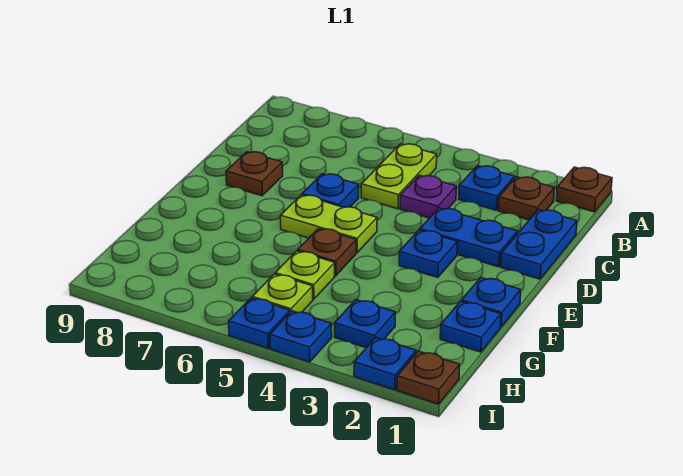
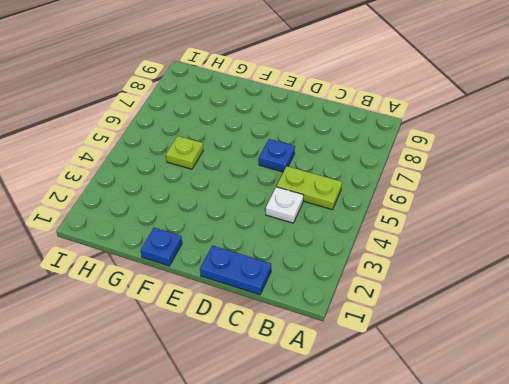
white plate C4 level 1 -> purple plate C4 level 1
none -> brown plate A1 level 1
none -> brown plate B2 level 1
none -> blue plate B3 level 1

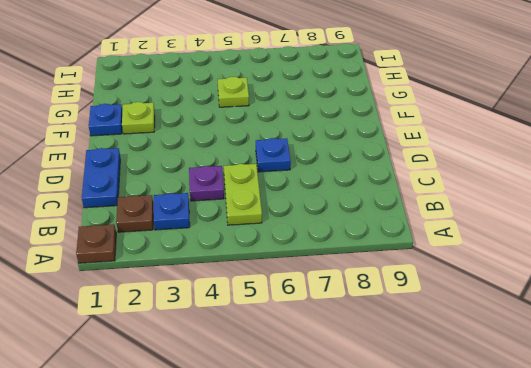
lime plate F2 level 1 -> lime plate H5 level 1
none -> blue plate D2:D3 level 1
none -> brown plate D8 level 1
none -> blue plate E3 level 1

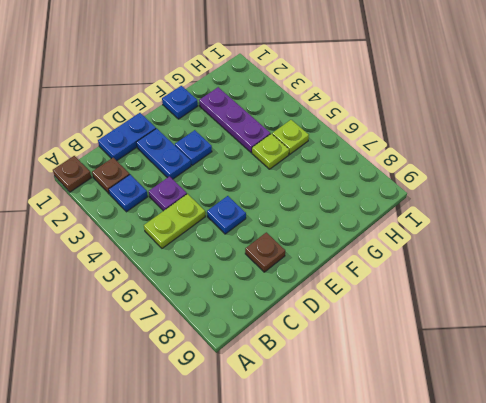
purple plate G2:G4 level 1 -> none
none -> lime plate E5:E6 level 1
none -> brown plate F5 level 1
none -> blue plate G1 level 1

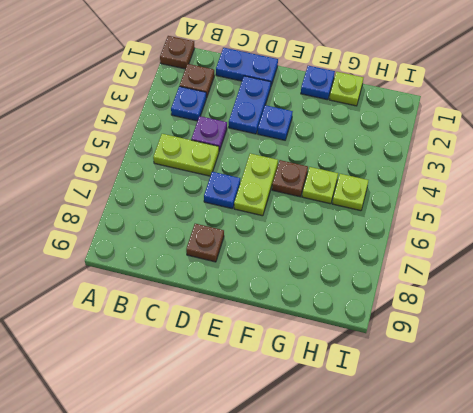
lime plate G1 level 1 -> blue plate G1 level 1
none -> blue plate H3 level 1
none -> brown plate I1 level 1
none -> blue plate I2 level 1

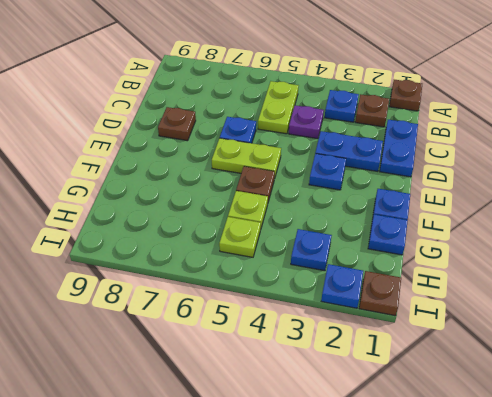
none -> blue plate I4 level 1
none -> blue plate I5 level 1

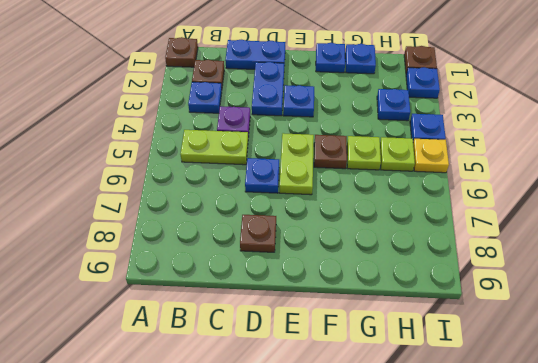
yellow plate I5 level 1 -> blue plate I5 level 1

